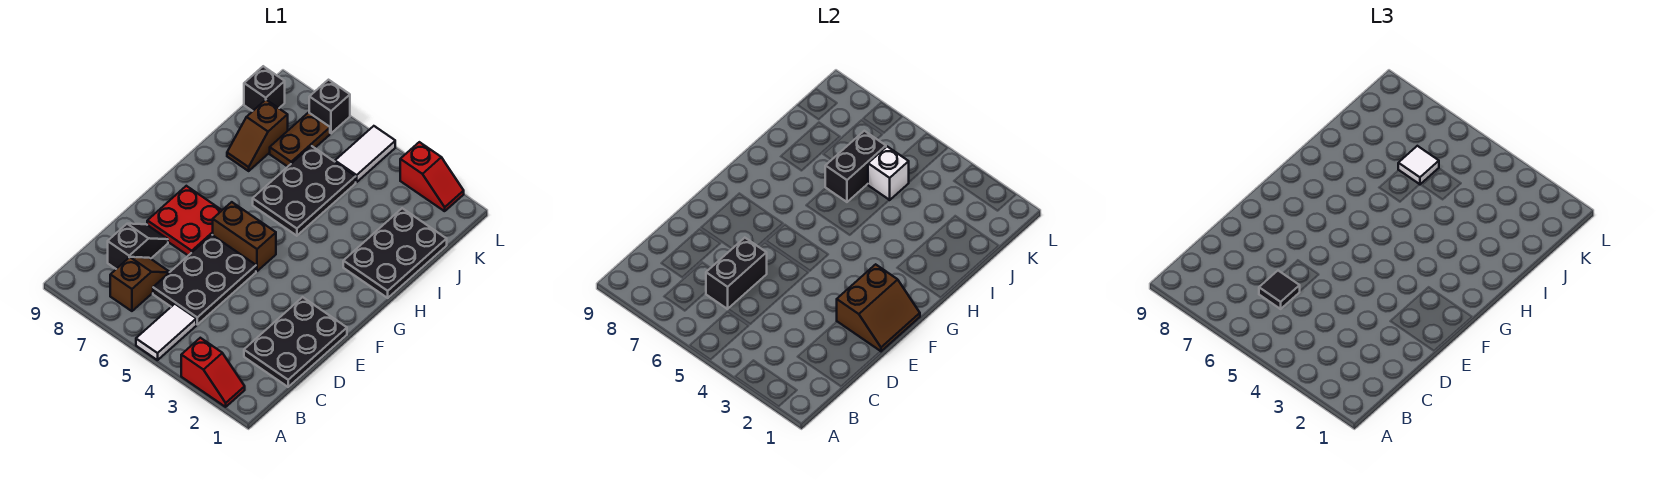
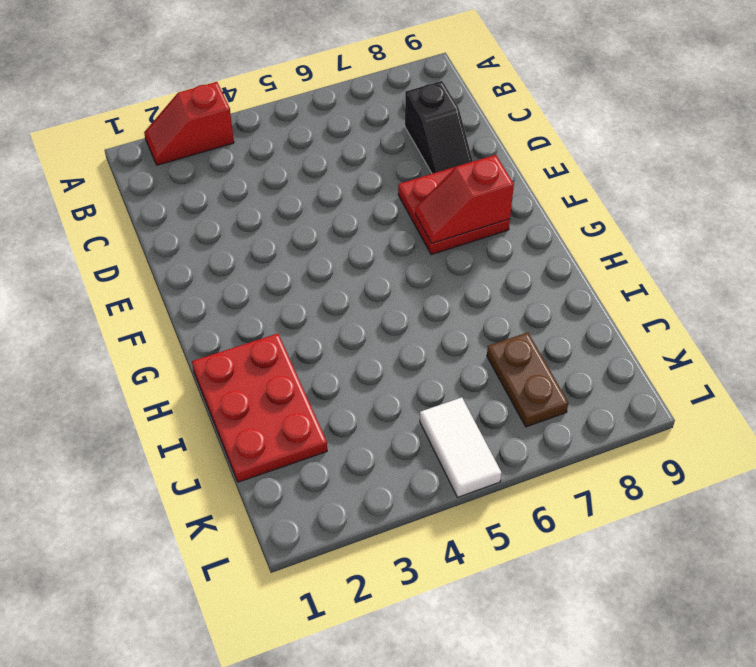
red slope F7:F8 level 2 top 8 -> red slope L2:L3 level 1 top 3
red plate H1:J2 level 1 -> black plate H1:J2 level 1
none -> white tile A5:B5 level 1
none -> brown slope B7:C7 level 1 top B
none -> black plate C1:E2 level 1

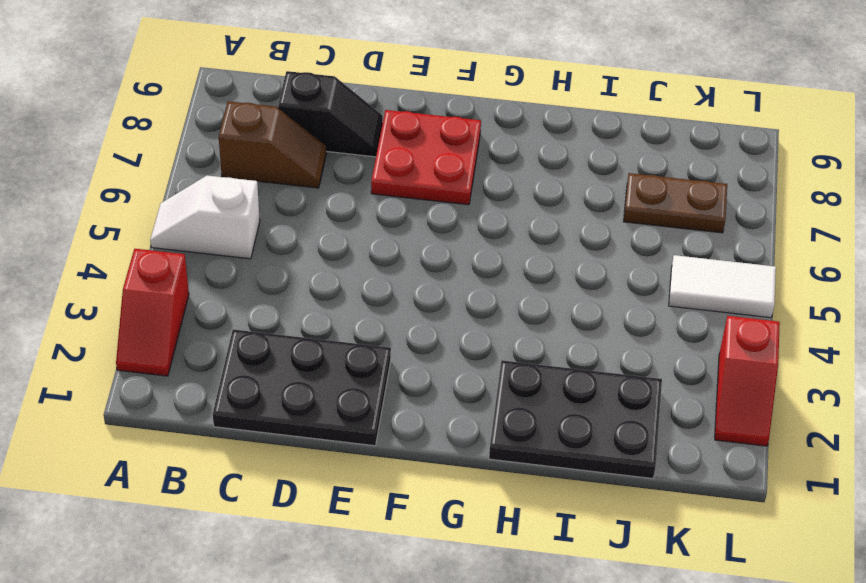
white slope A5:B5 level 1 top B -> white tile A5:B5 level 1
none -> black plate C5:E6 level 1
none -> brown brick F5:F6 level 1
none -> black plate H5:J6 level 1

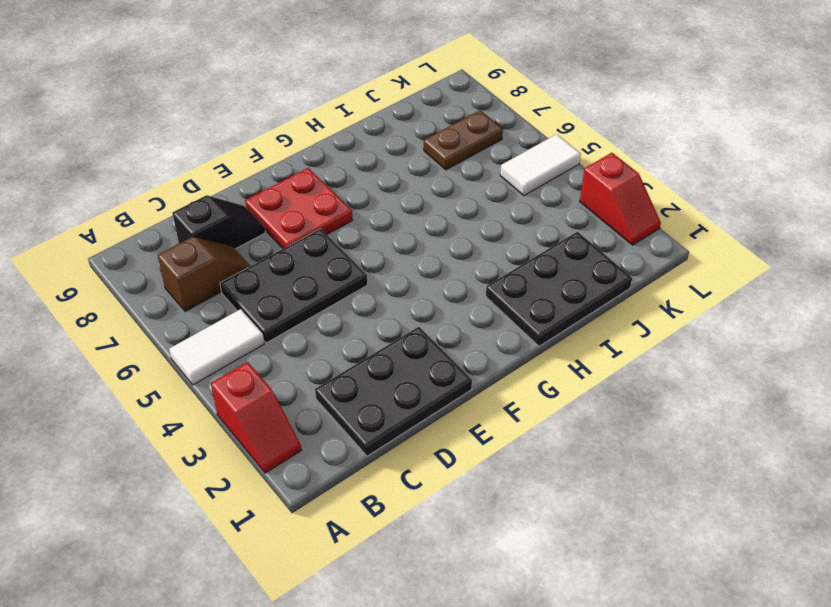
none -> brown brick F5:F6 level 1
none -> black plate H5:J6 level 1
none -> brown slope I8:J8 level 1 top J

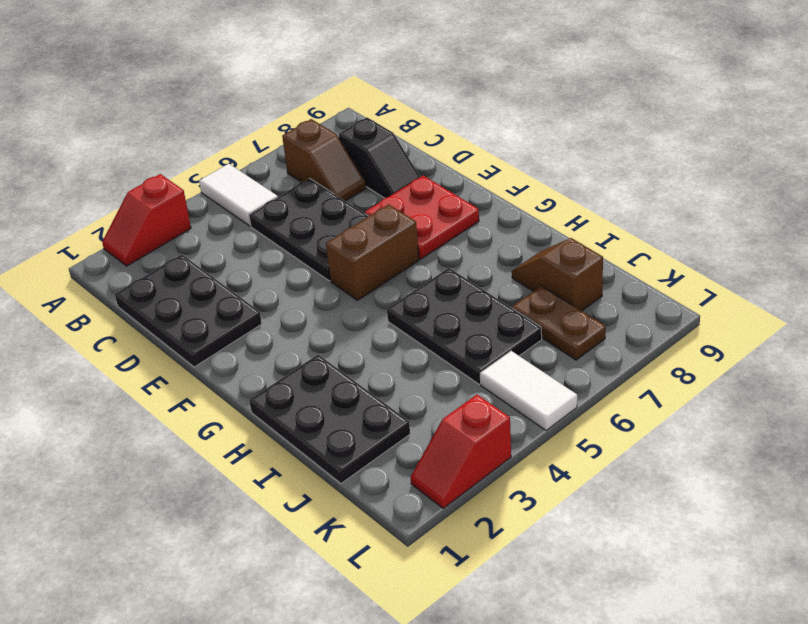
none -> black brick K9 level 1
none -> black brick L7 level 1
none -> black brick C6:D6 level 2

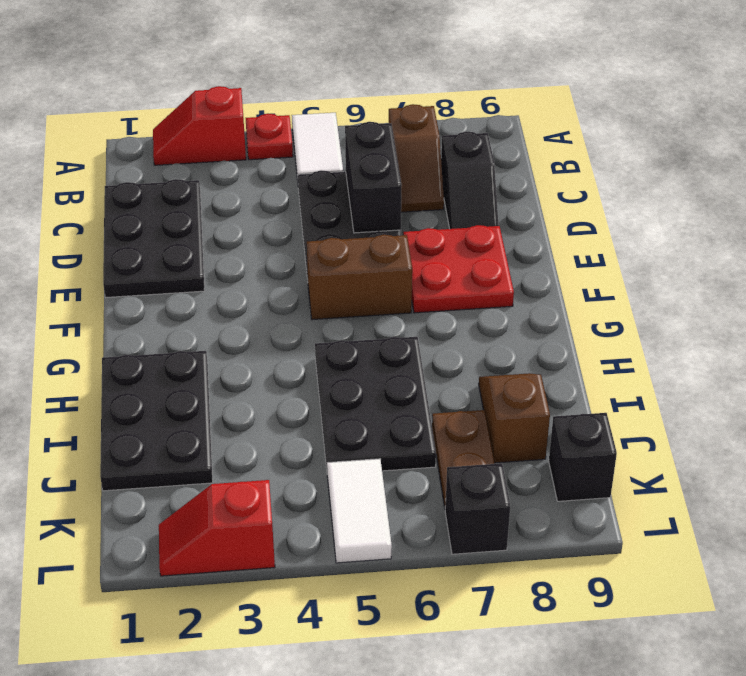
red plate A4 level 1 -> none
none -> brown slope E1:F2 level 2 top 2
none -> black brick I6:J6 level 2
none -> white brick J5 level 2

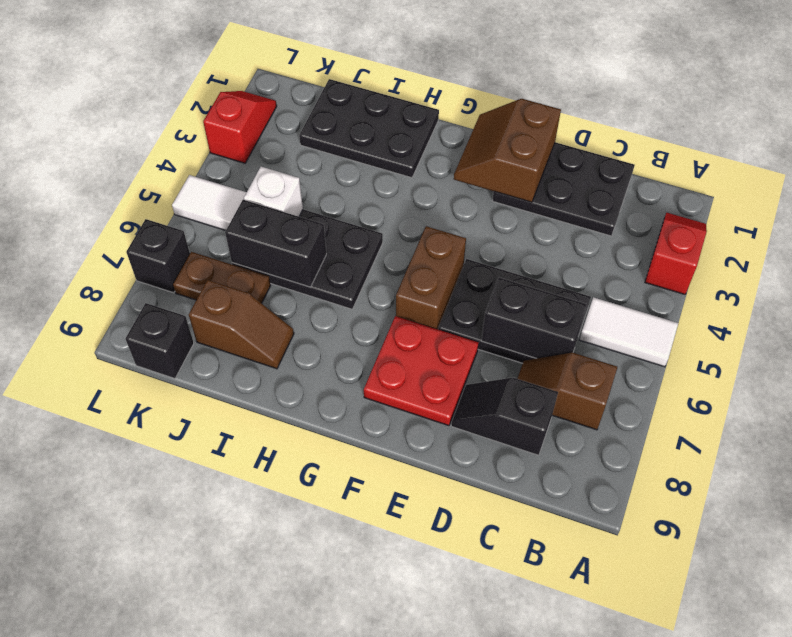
brown slope E1:F2 level 2 top E -> brown slope E1:F2 level 2 top 2
none -> black tile C6 level 3
none -> white tile J6 level 3

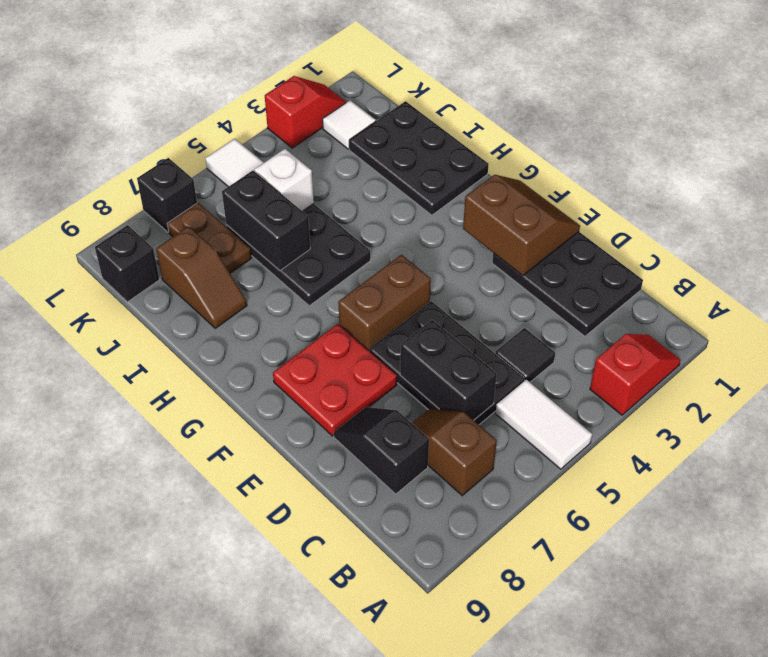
black tile C4 level 1 -> black tile C6 level 3
white tile K2 level 1 -> white tile J6 level 3

